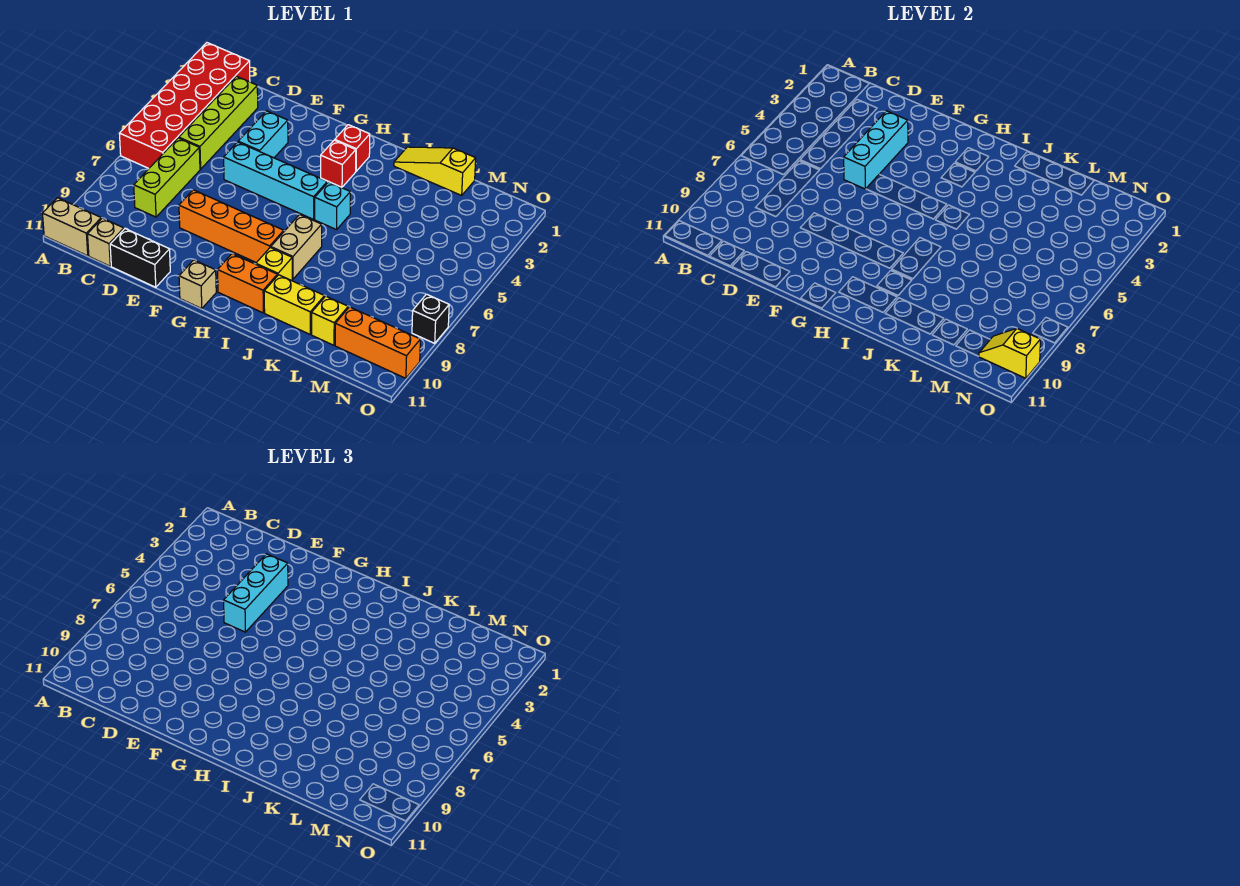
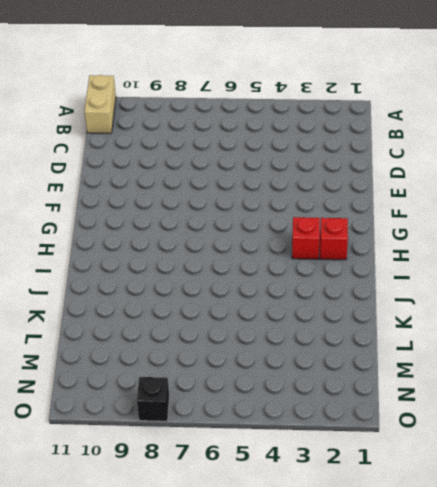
none -> red brick A1:B6 level 1
none -> lime brick C2:C5 level 1
none -> lime brick C6:C8 level 1

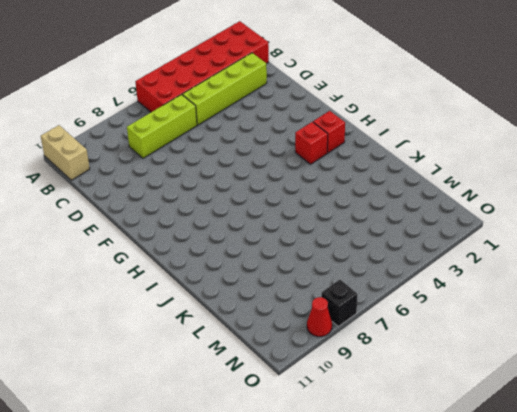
red cone O9 level 1 -> none
none -> tan brick C11 level 1
none -> black brick D11:E11 level 1
none -> cyan brick E3:E4 level 1

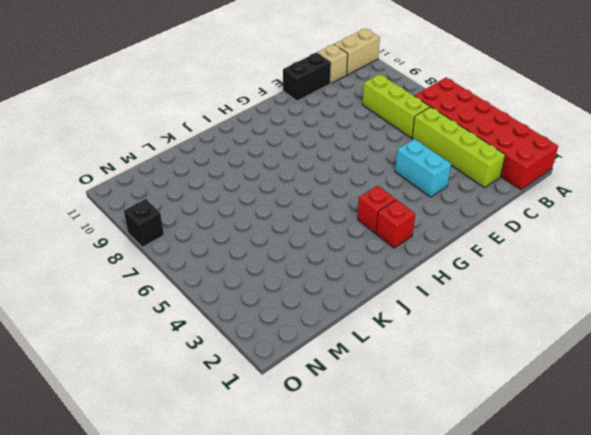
none -> cyan brick E5:H5 level 1
none -> orange brick E8:H8 level 1
none -> tan brick G11 level 1

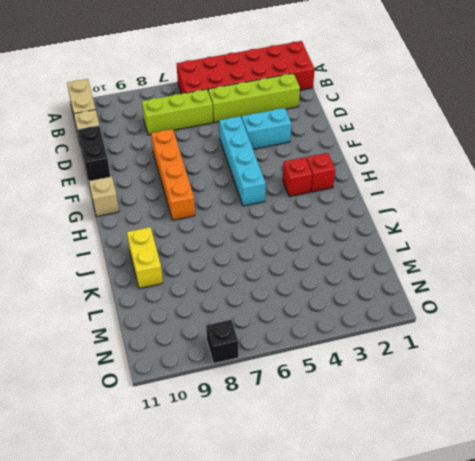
none -> orange brick H10:I10 level 1
none -> cyan brick I5 level 1
none -> tan brick I7:I8 level 1

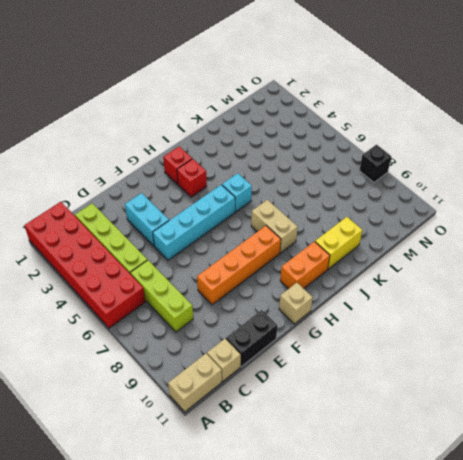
none -> yellow brick I9 level 1
none -> yellow slope J1:L1 level 1 top L
none -> yellow brick L10 level 1

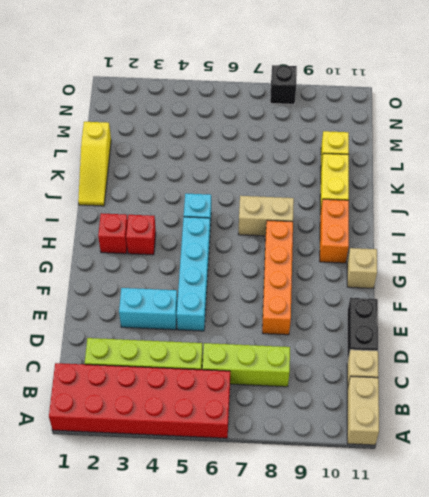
none -> yellow brick I9 level 1
none -> orange brick M10:O10 level 1
none -> cyan brick E3:E5 level 2

